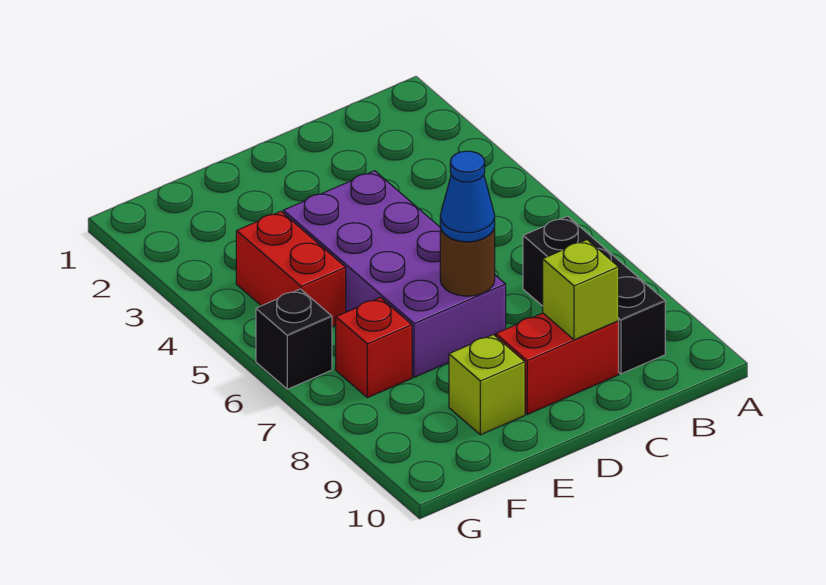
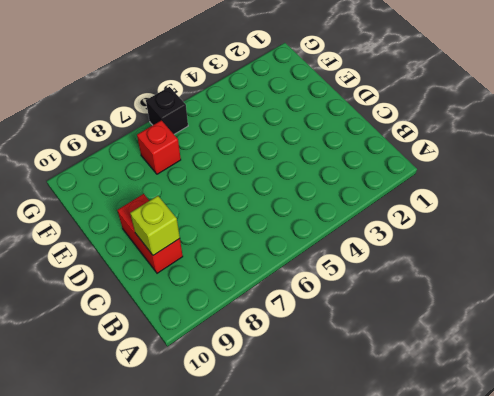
none -> black brick B7:B9 level 1
none -> purple brick D4:E7 level 1

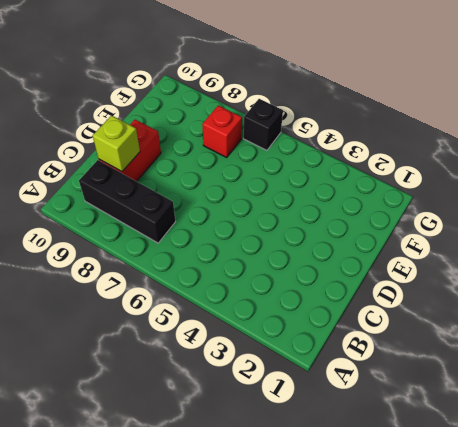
none -> purple brick D4:E7 level 1
none -> lime brick E9 level 1

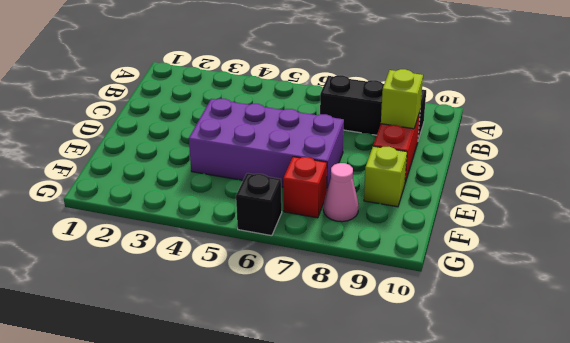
pink cone F8 level 1 -> none
none -> red brick F4:F5 level 1
none -> brown round brick D7 level 2

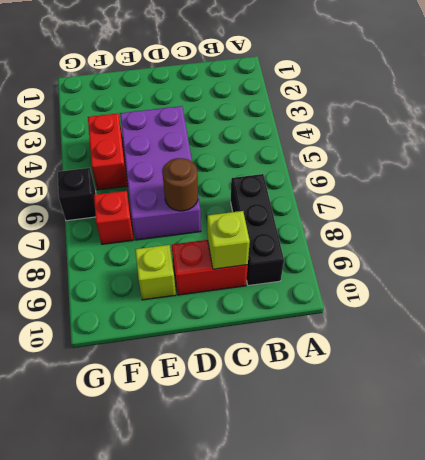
none -> blue cone D7 level 3

